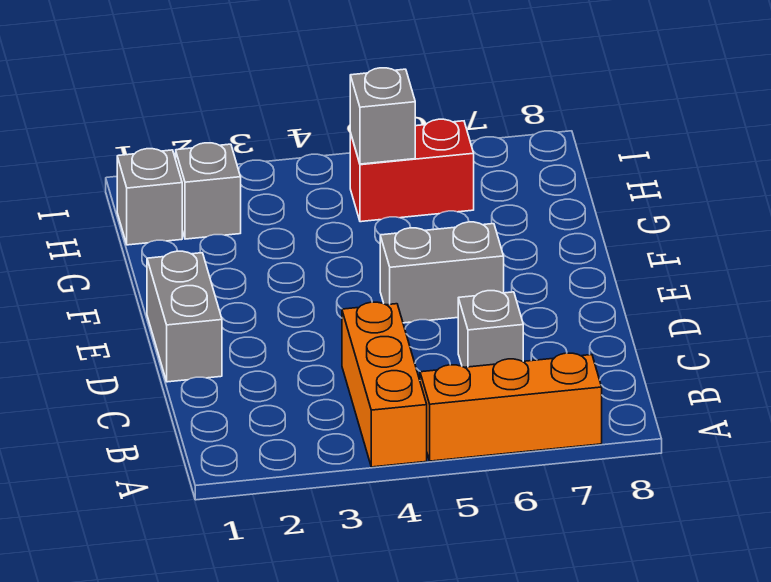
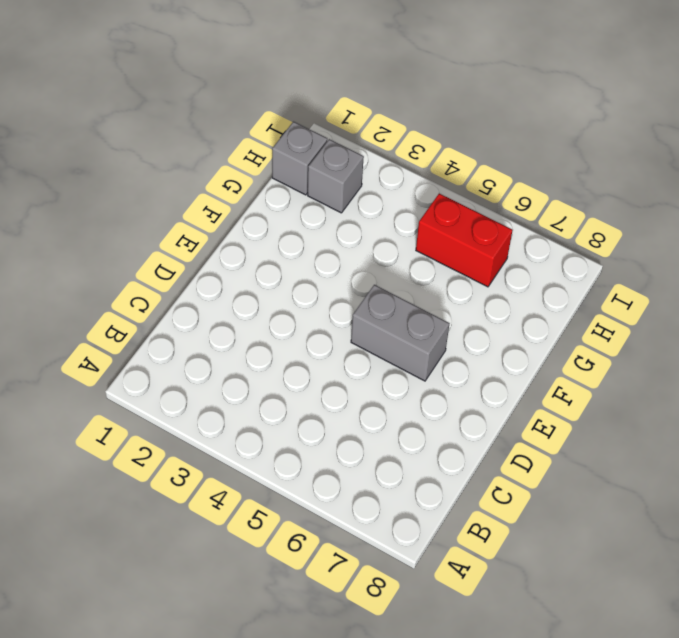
none -> orange brick A4:C4 level 1
none -> orange brick A5:A7 level 1

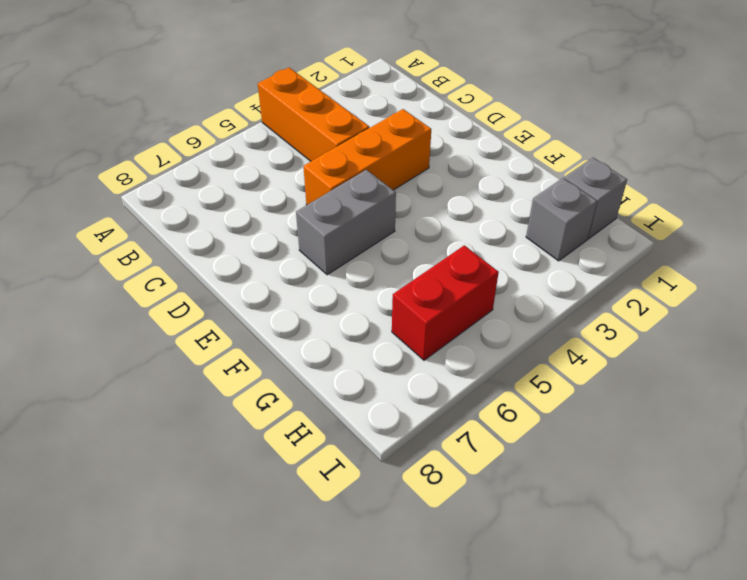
orange brick D3:D5 level 1 -> orange brick A5:A7 level 1
none -> grey brick C6 level 1
none -> grey brick D1:E1 level 1

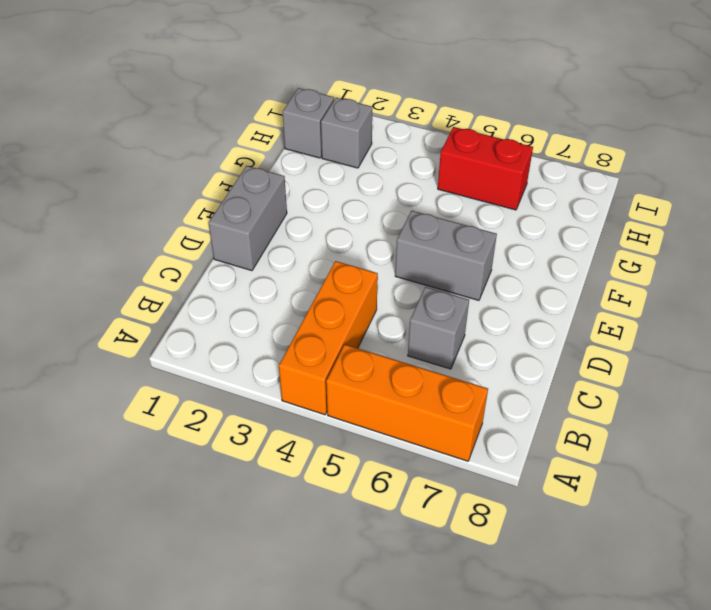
none -> grey brick H5 level 2

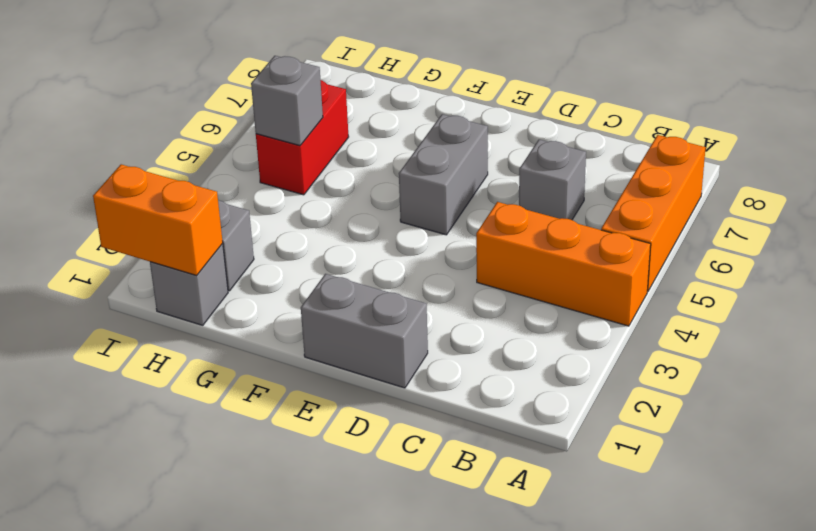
orange brick H1:I1 level 2 -> none

